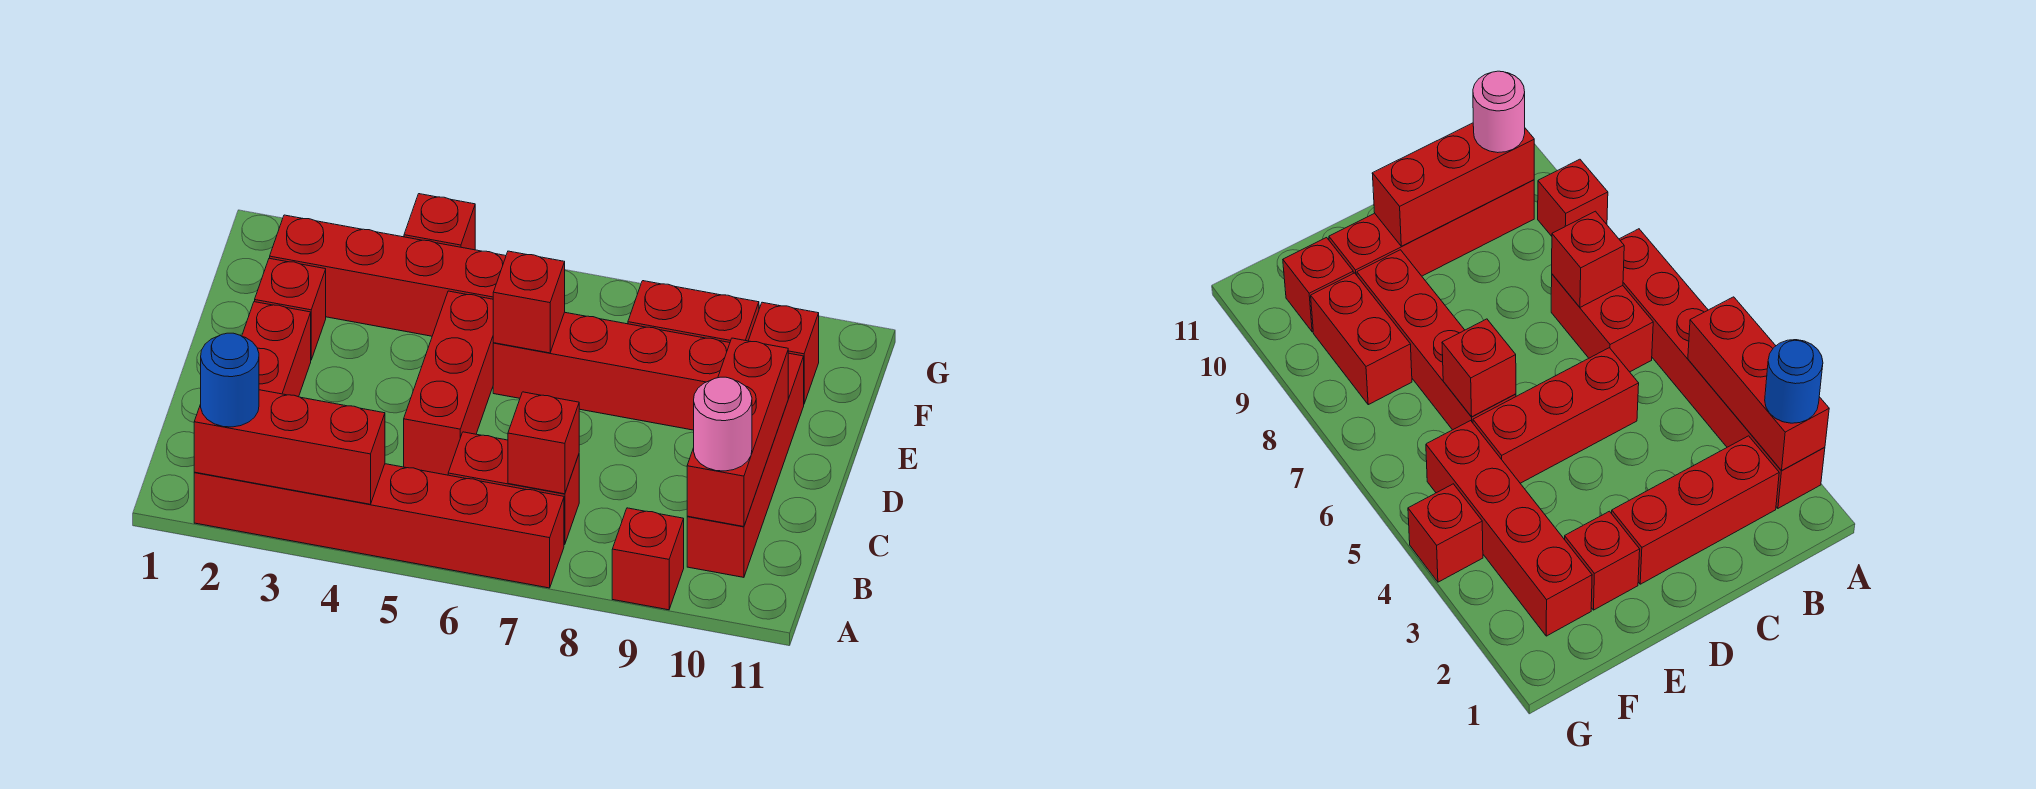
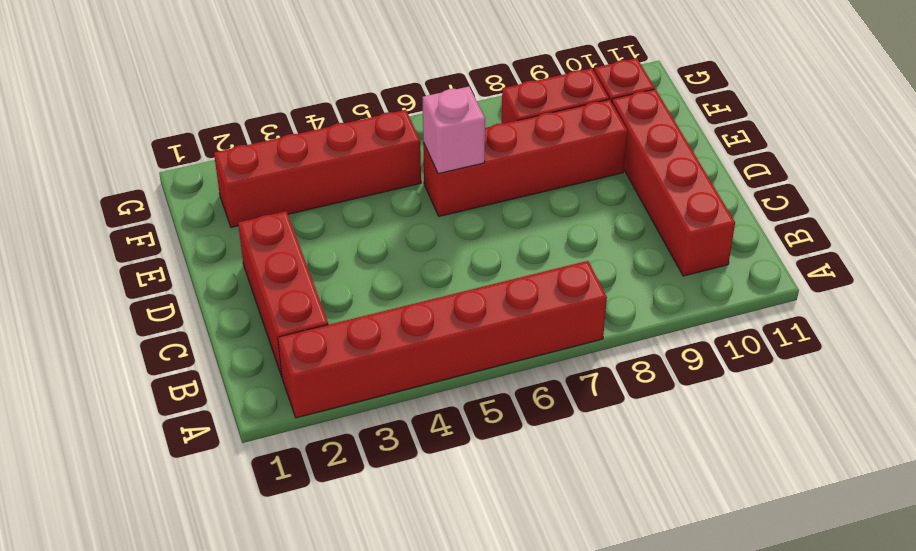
pink brick E6 level 2 -> red brick E6 level 2
none -> red brick A9 level 1
none -> red brick B6:B7 level 1
none -> red brick C5:E5 level 1

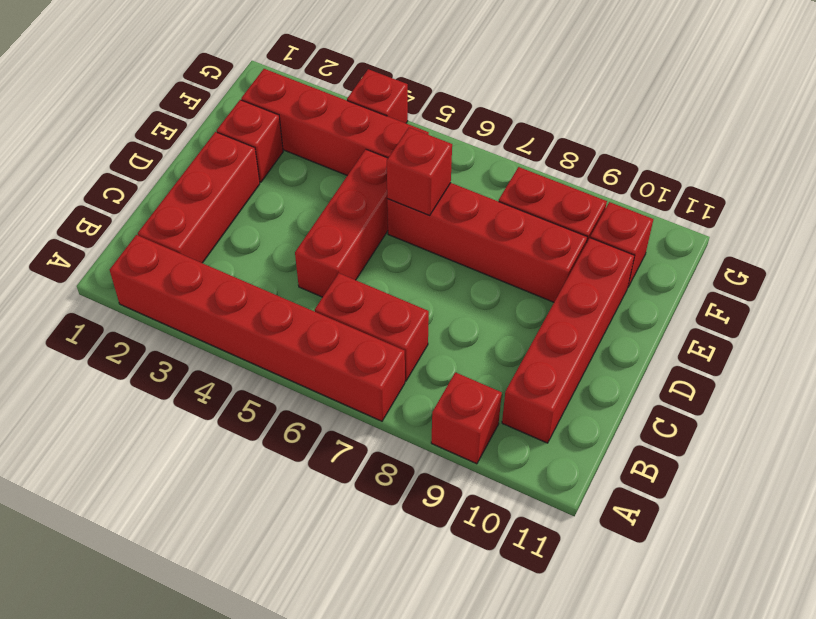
none -> red brick A2:A4 level 2
none -> red brick B7 level 2
none -> red brick B10:D10 level 2

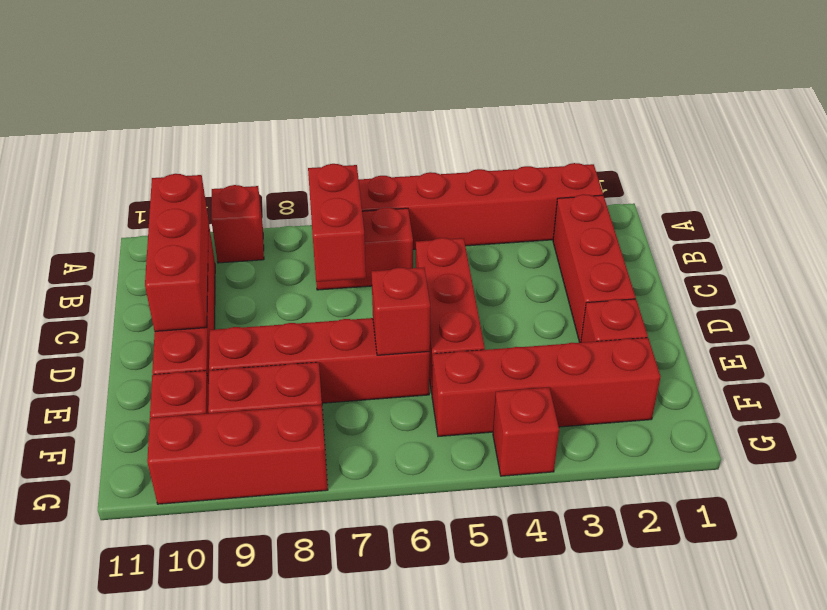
red brick B7:C7 level 2 -> red brick B7 level 2
red brick G8:G10 level 1 -> red brick A2:A4 level 2
none -> blue round brick A2 level 3
none -> pink round brick B10 level 3

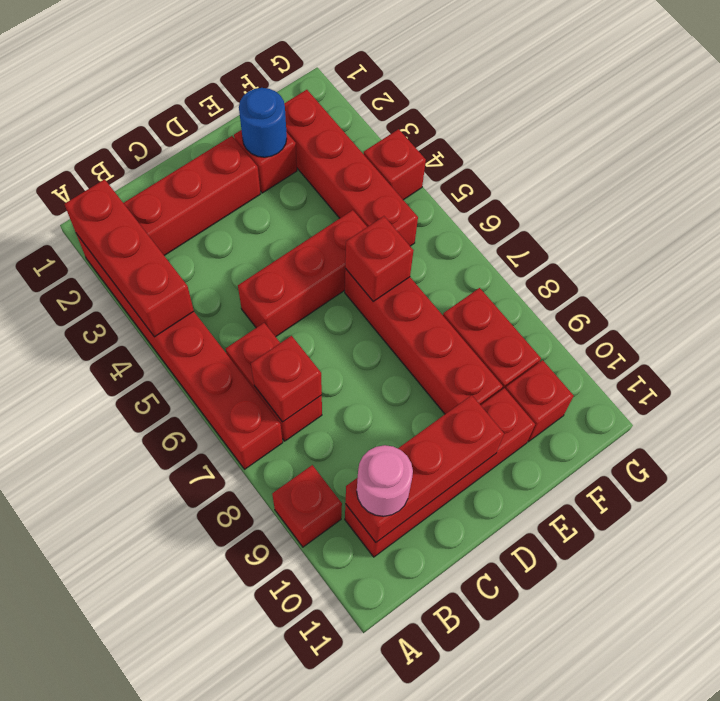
blue round brick E2 level 2 -> blue round brick A2 level 3

